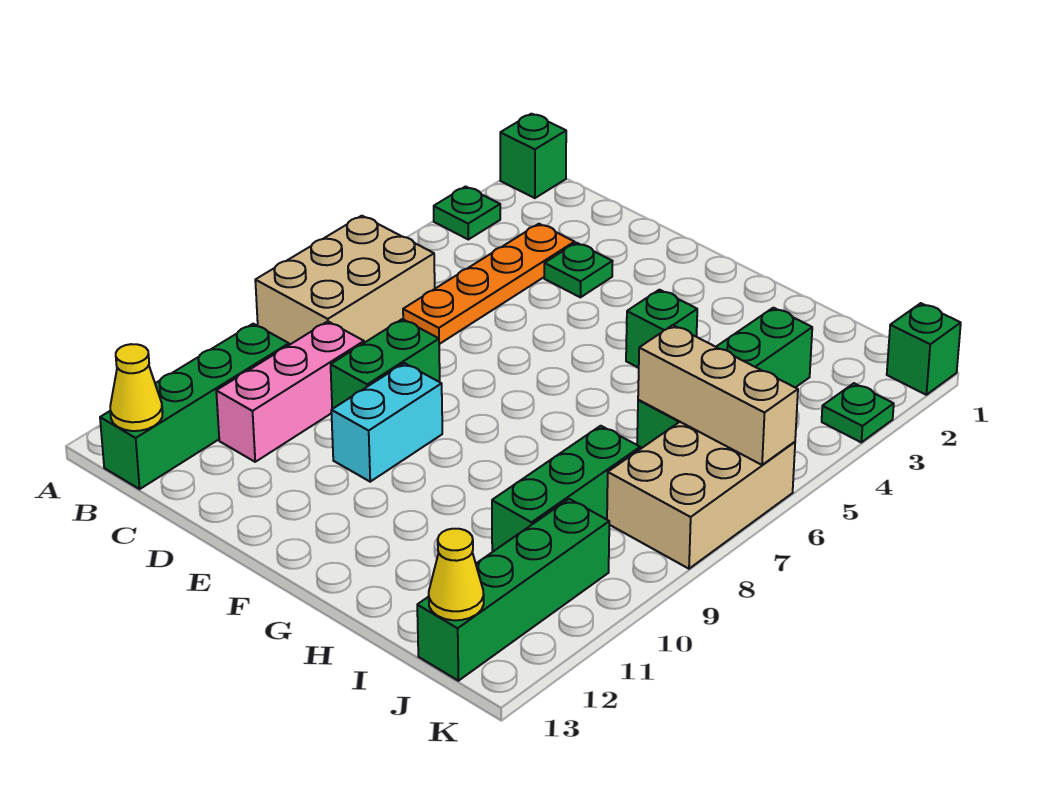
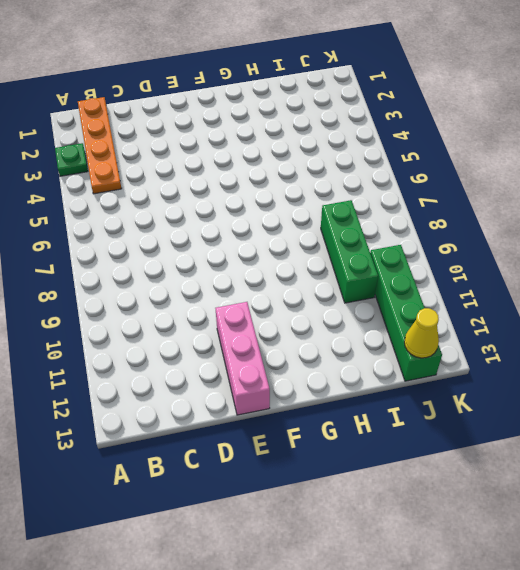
orange plate B1:B4 level 1 -> orange plate C3:C6 level 1
pink brick E11:E13 level 1 -> pink brick C9:C11 level 1
none -> green brick A1 level 1
none -> tan brick A6:B8 level 1
none -> green brick B10:B13 level 1

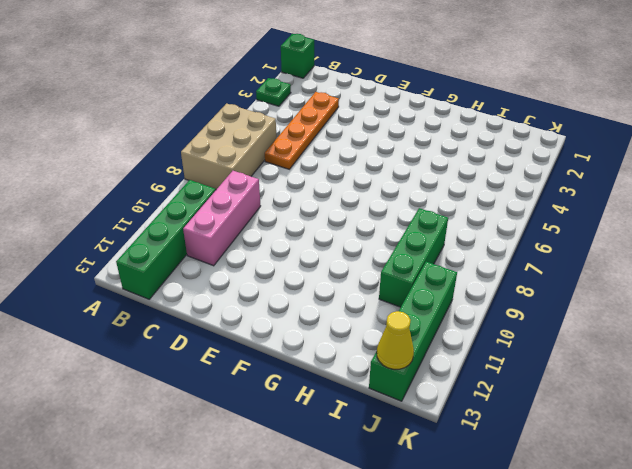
none -> green plate D3 level 1
none -> green brick D8:D9 level 1
none -> cyan brick E9:E10 level 1

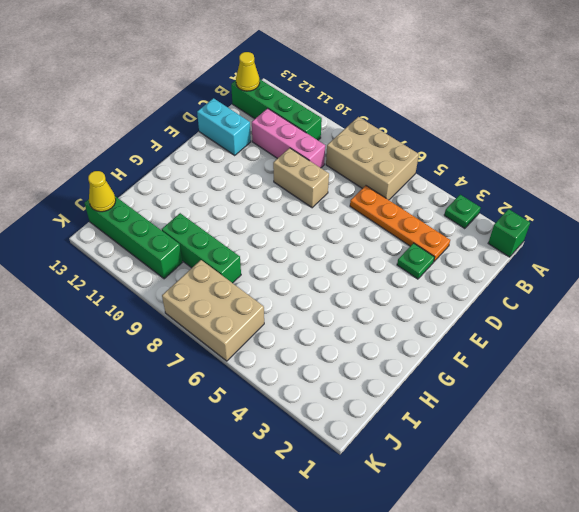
tan brick D8:D9 level 1 -> green brick D8:D9 level 1
cyan brick D12:D13 level 1 -> cyan brick E9:E10 level 1
none -> green brick G4 level 1
none -> green brick I3:I6 level 1
none -> green brick K1 level 1

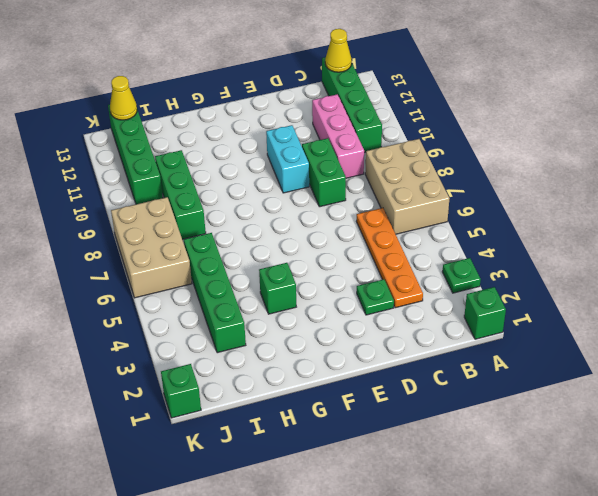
none -> green plate K3 level 1
none -> tan brick I6:K6 level 2

